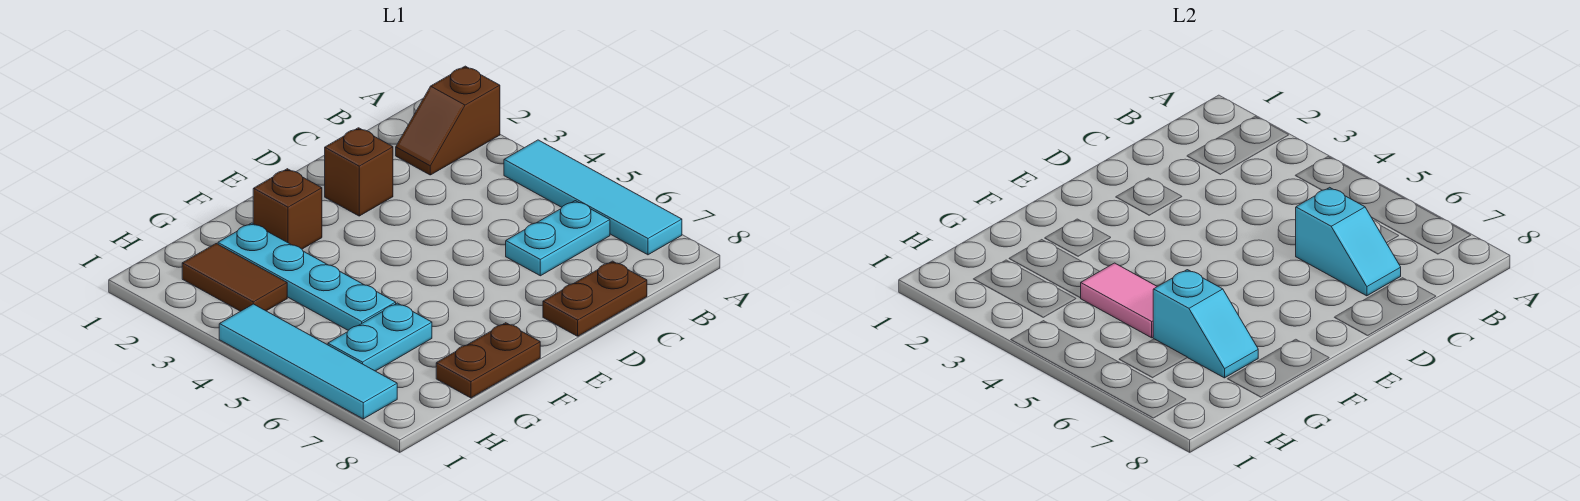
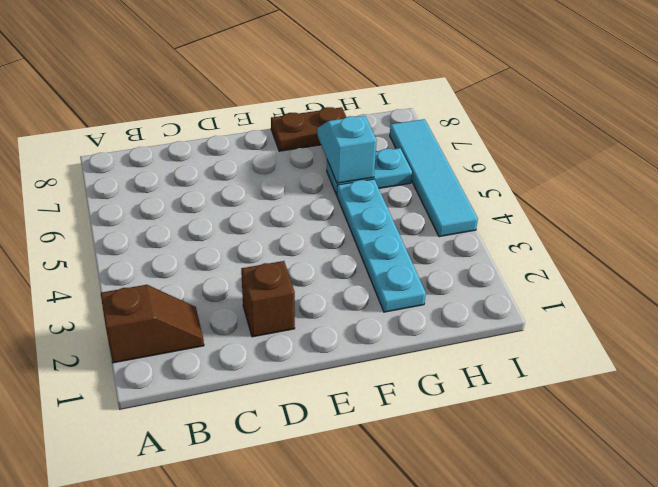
none -> cyan tile A4:A7 level 1
none -> cyan plate B6:C6 level 1
none -> brown plate C8:D8 level 1

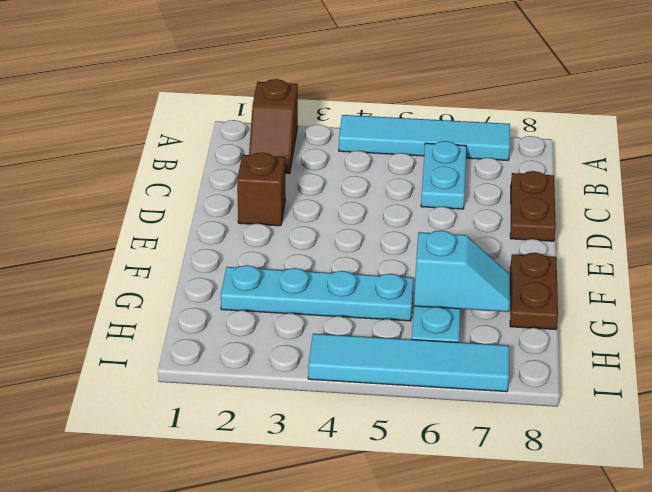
none -> brown brick F2 level 1
none -> brown tile H2:H3 level 1
none -> cyan slope C6:C7 level 2 top 6

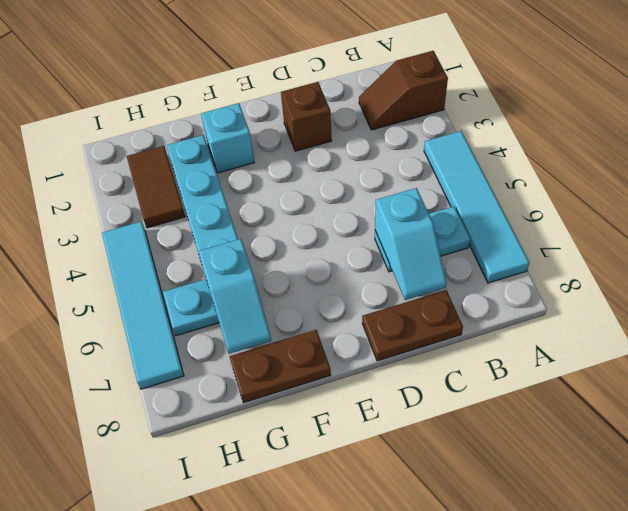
cyan brick F2 level 1 -> brown brick F2 level 1
none -> pink tile G4:G5 level 2

